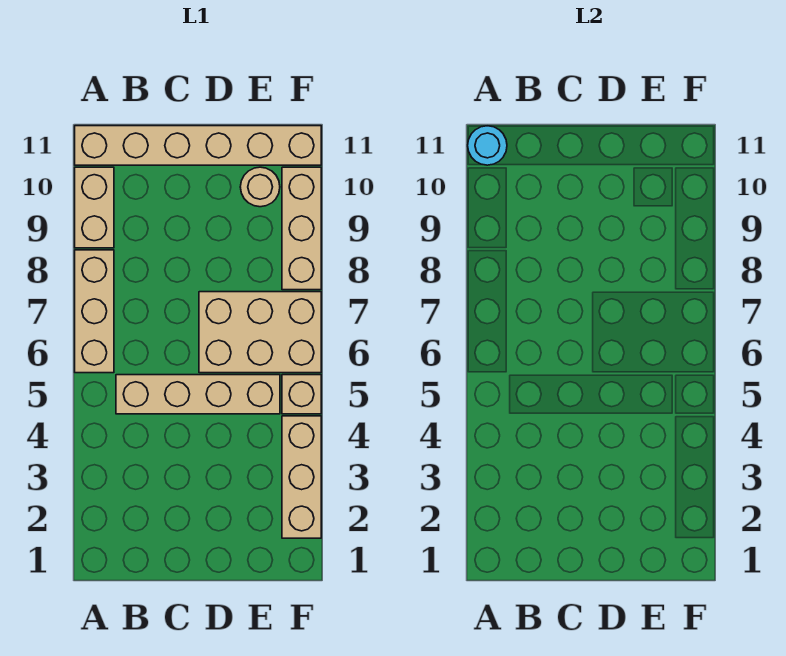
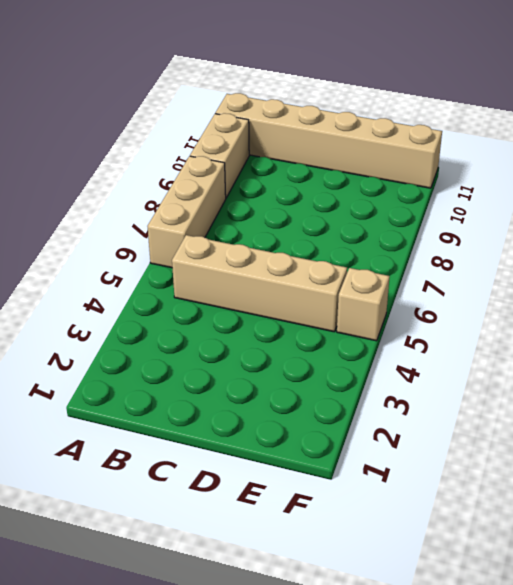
none -> tan brick D6:F7 level 1
none -> tan round brick E10 level 1

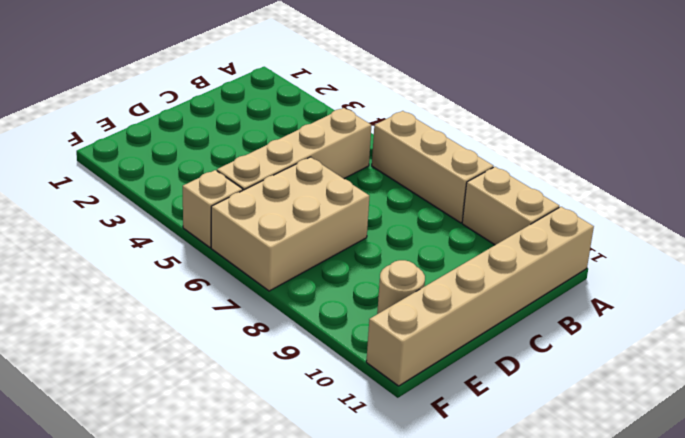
none -> tan brick F2:F4 level 1
none -> tan brick F8:F10 level 1

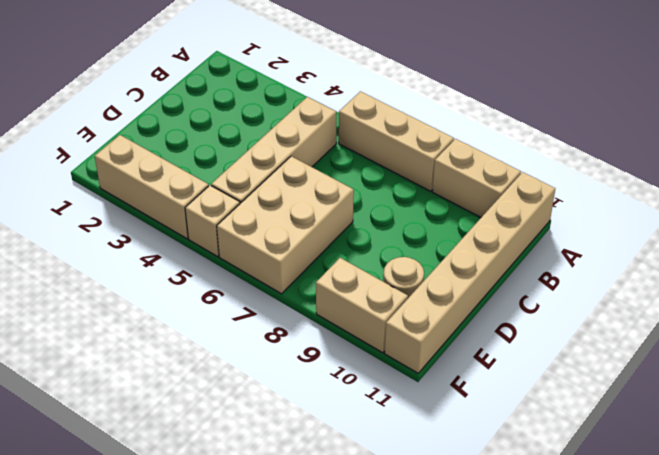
tan brick F9:F10 level 1 -> tan brick F8:F10 level 1
none -> cyan round brick A11 level 2

